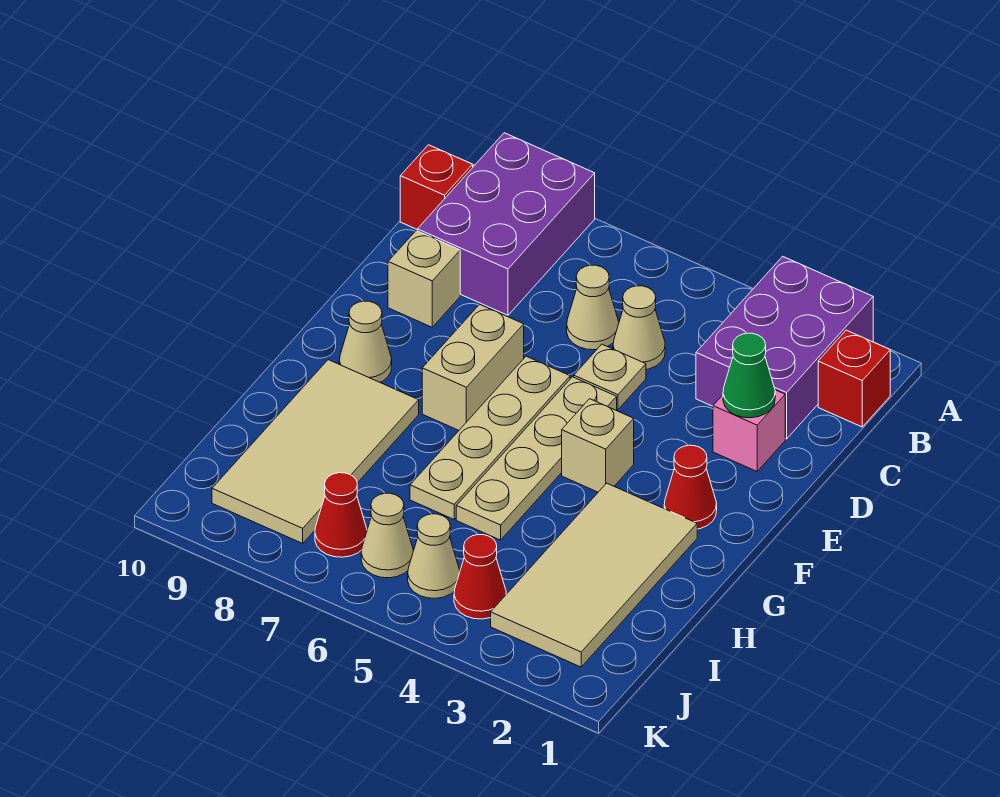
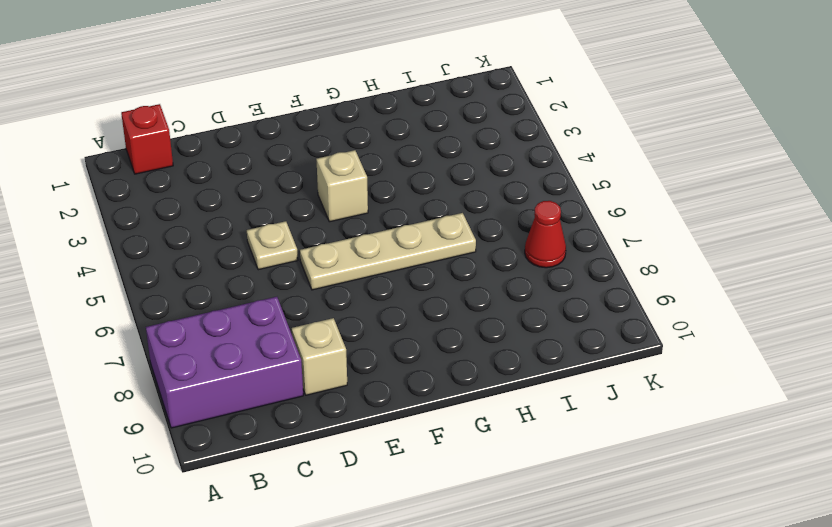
none -> purple brick A2:C3 level 1
none -> red brick B10 level 1
none -> tan cone C5 level 1

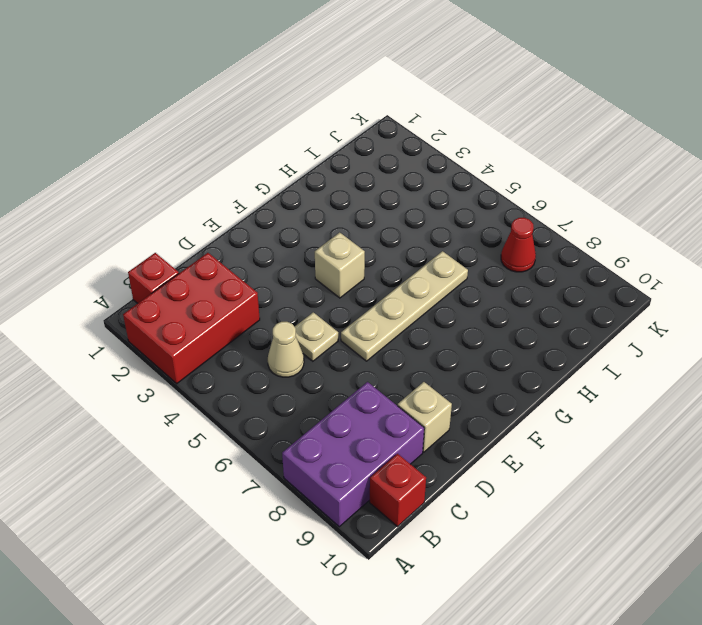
red brick A2:C3 level 1 -> purple brick A2:C3 level 1
none -> tan cone C6 level 1
none -> pink brick D2 level 1
none -> tan plate E5:H5 level 1

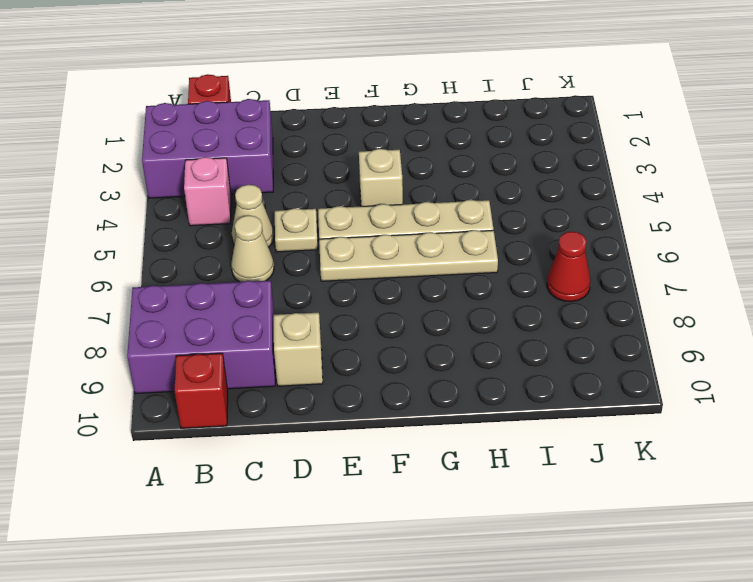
pink brick B4 level 1 -> pink brick D2 level 1
none -> tan brick E7:F7 level 1
none -> red cone F2 level 1
none -> tan cone F9 level 1

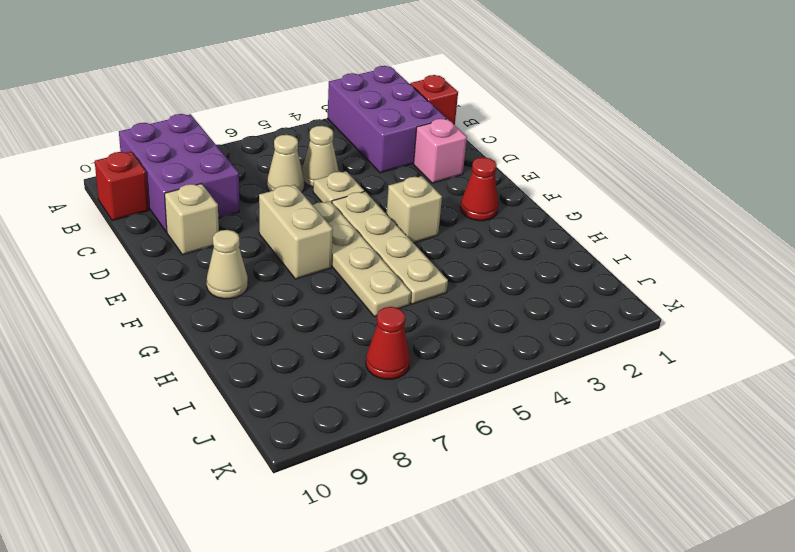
none -> tan tile G2:J3 level 1
none -> tan tile G8:J9 level 1
none -> red cone J4 level 1

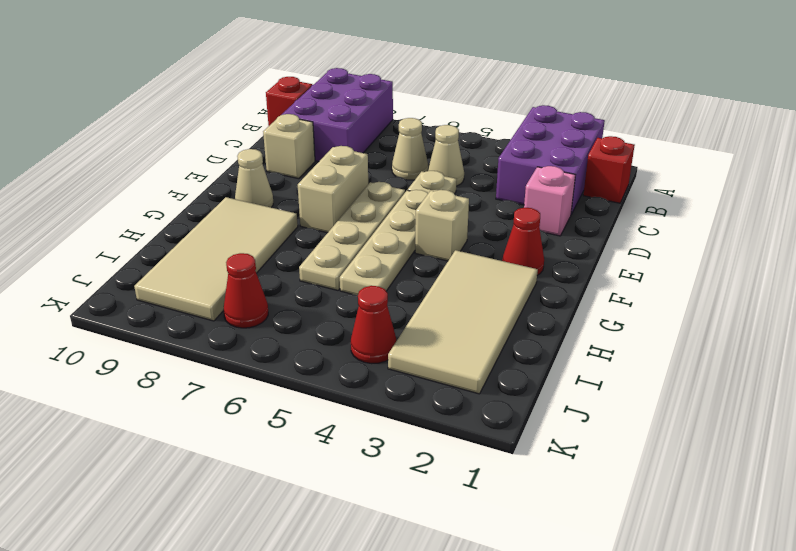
none -> tan cone J5 level 1
none -> tan cone J6 level 1
none -> green cone D2 level 2

